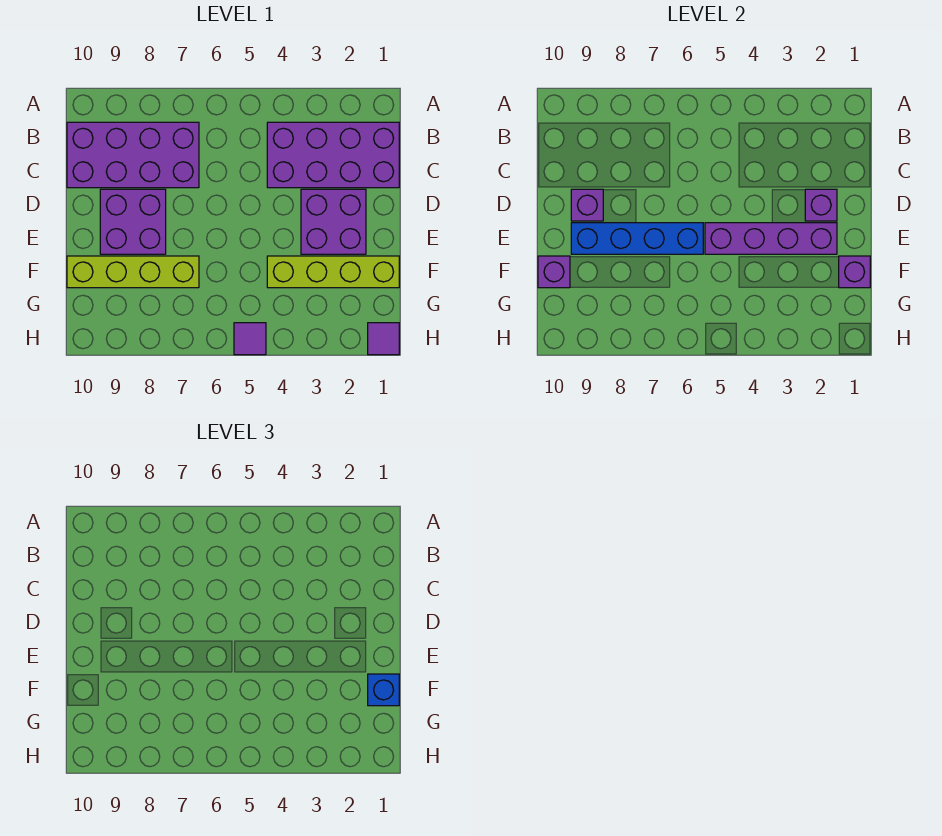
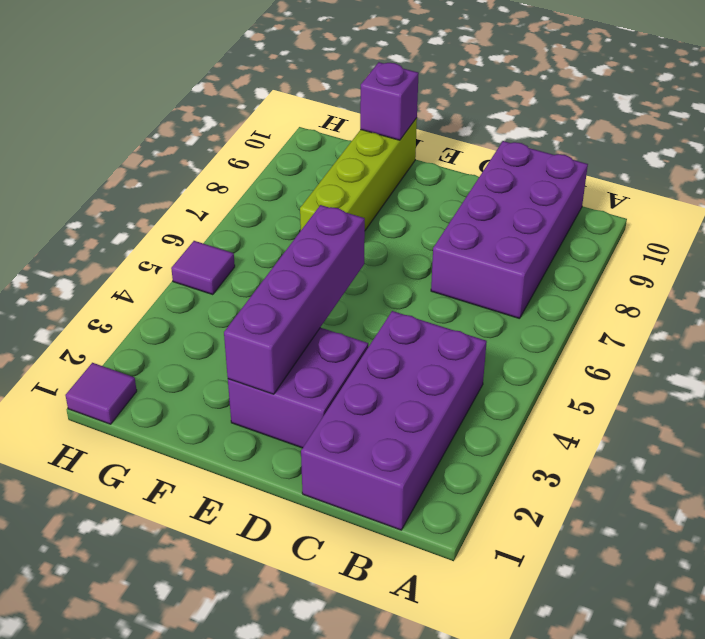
none -> purple brick D8:E9 level 1
none -> lime brick F1:F4 level 1
none -> purple brick D2 level 2

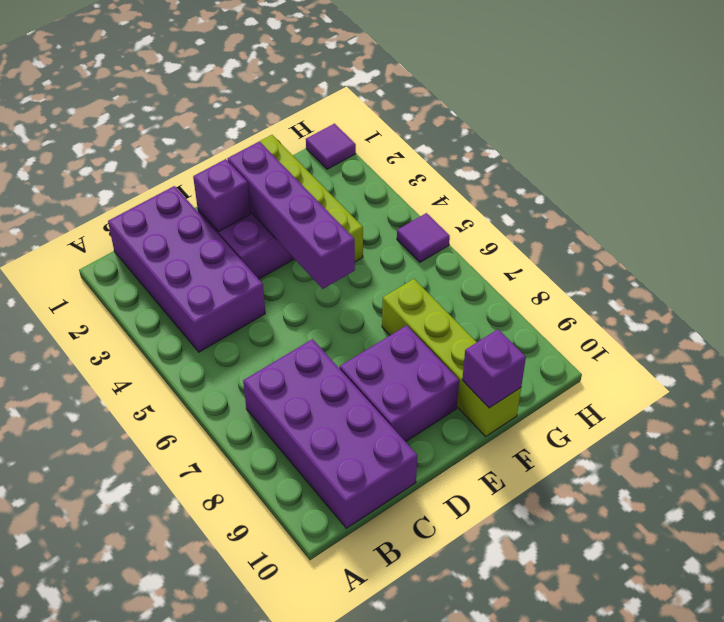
none -> purple brick D9 level 2
none -> blue brick E6:E9 level 2
none -> purple brick F1 level 2

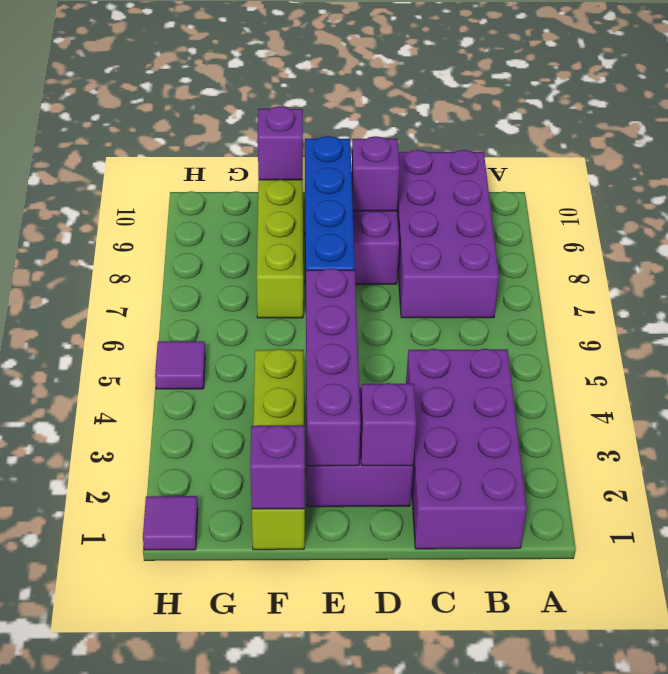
none -> blue brick F1 level 3

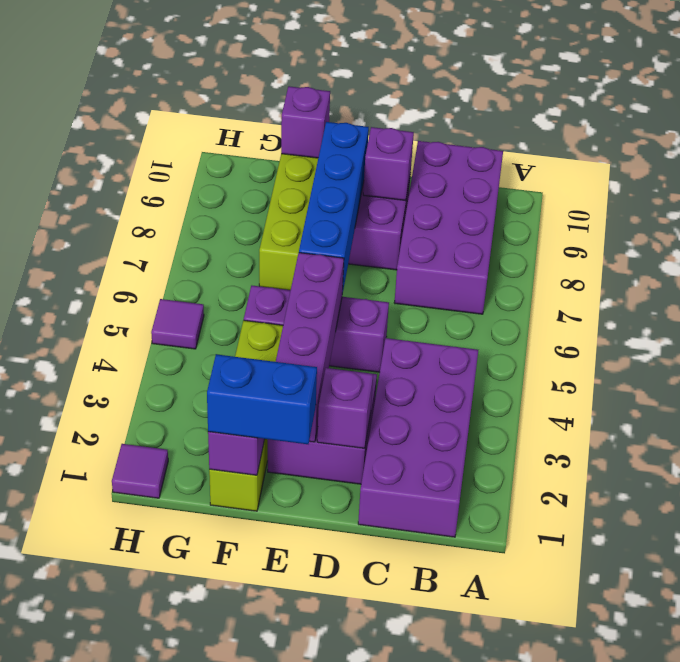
purple brick D5:F5 level 1 -> none
blue brick E1:F1 level 3 -> blue brick F1 level 3

